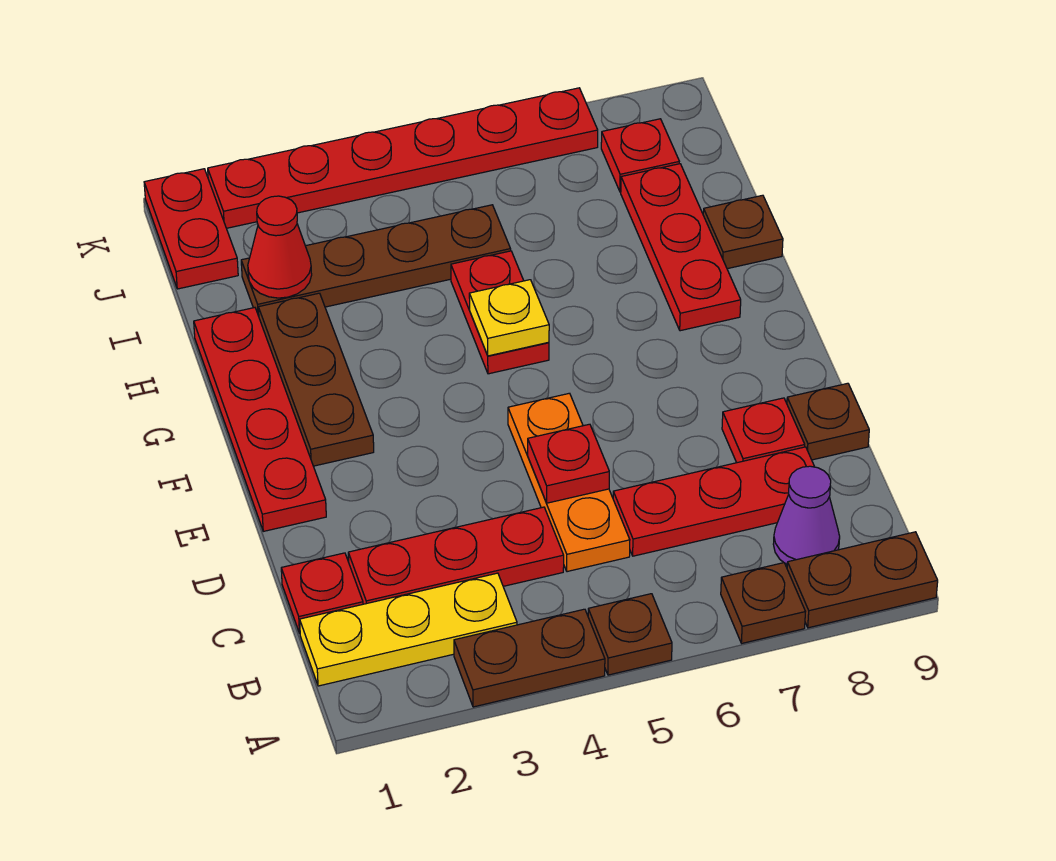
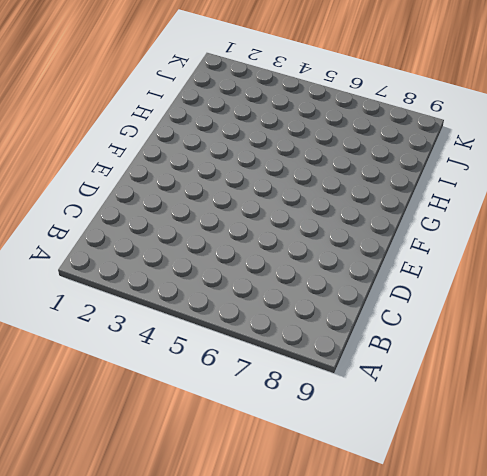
none -> brown plate A3:A4 level 1
none -> brown plate A5 level 1
none -> brown plate A7 level 1

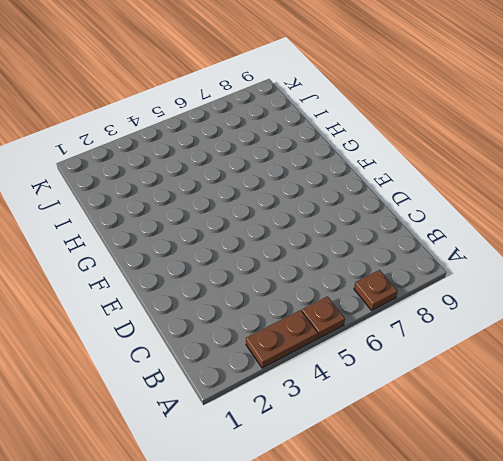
none -> brown plate A8:A9 level 1
none -> yellow plate B1:B3 level 1
none -> purple cone B8 level 1

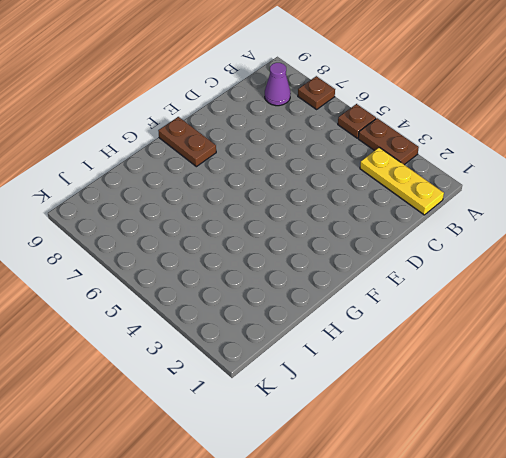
brown plate F8:F9 level 1 -> brown plate A8:A9 level 1
none -> red plate C1 level 1
none -> red plate C2:C4 level 1
none -> orange plate C5:E5 level 1

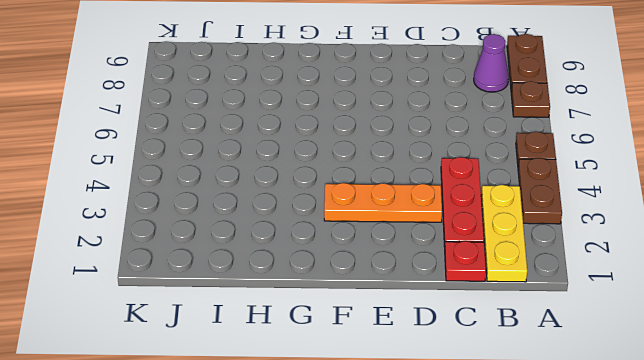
orange plate D3:F3 level 1 -> orange plate C5:E5 level 1
none -> red plate C6:C8 level 1
none -> red plate D8 level 1
none -> brown plate D9 level 1

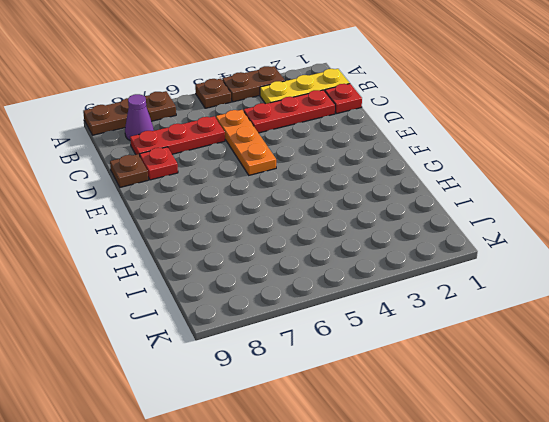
none -> red plate E1:H1 level 1
none -> brown plate F2:H2 level 1
none -> red plate G5:H5 level 1

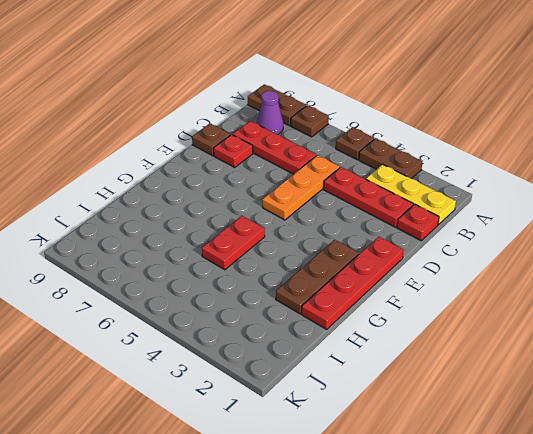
none -> red plate G8:I8 level 1
none -> brown plate H9 level 1
none -> brown plate I2:I5 level 1

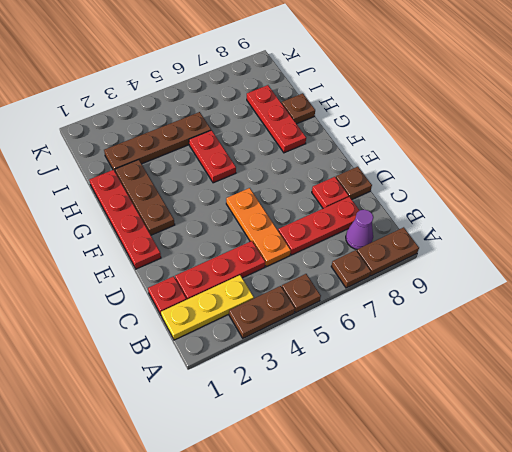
none -> red plate J1:K1 level 1
none -> red plate J8 level 1
none -> red plate K2:K7 level 1

